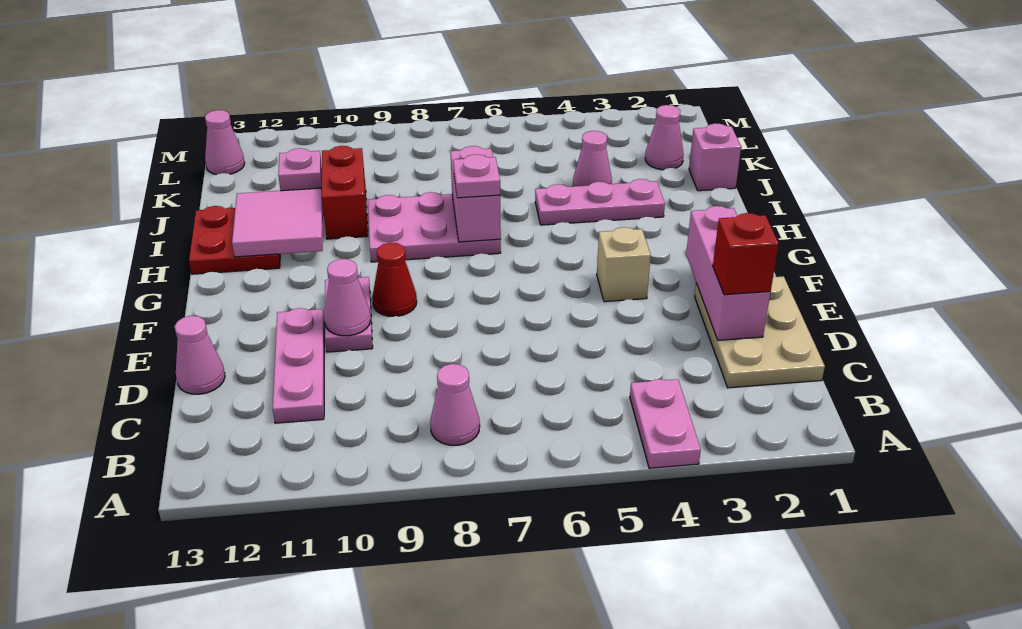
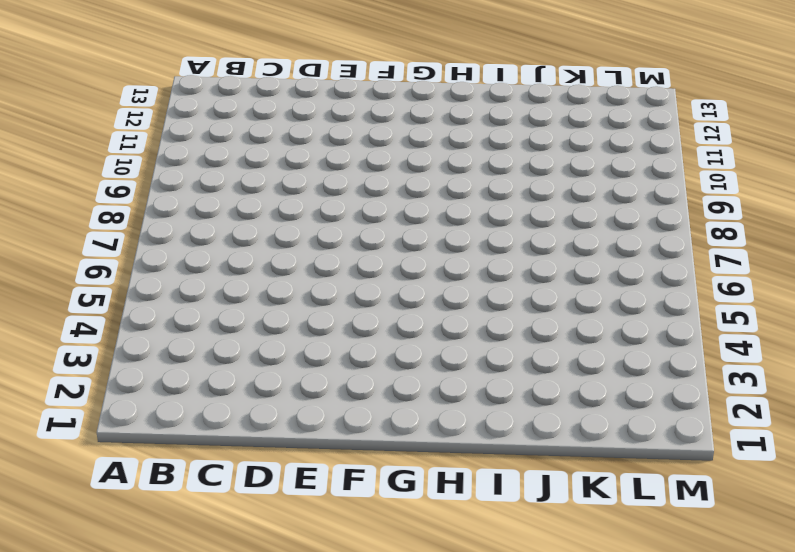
none -> pink plate A4:B4 level 1
none -> pink cone B8 level 1
none -> tan plate C1:E2 level 1

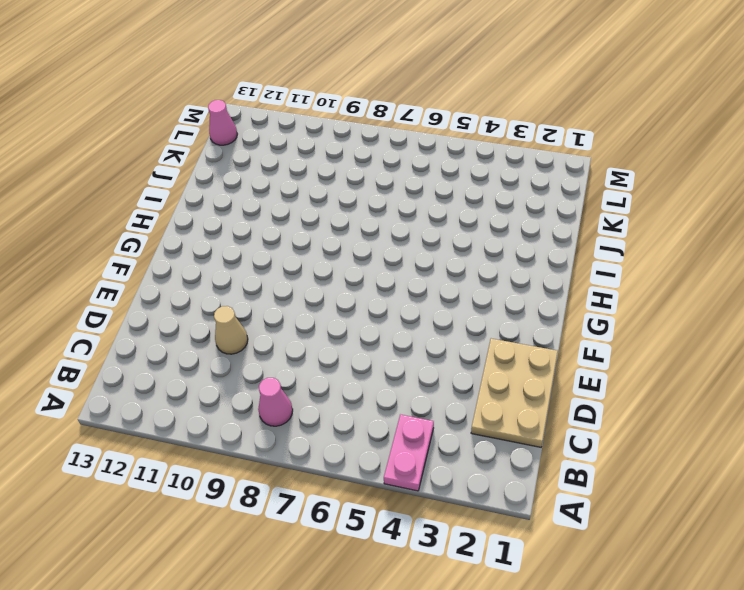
tan cone D10 level 1 -> none
none -> pink plate C11:E11 level 1
none -> pink cone D13 level 1
none -> pink plate E10:F10 level 1

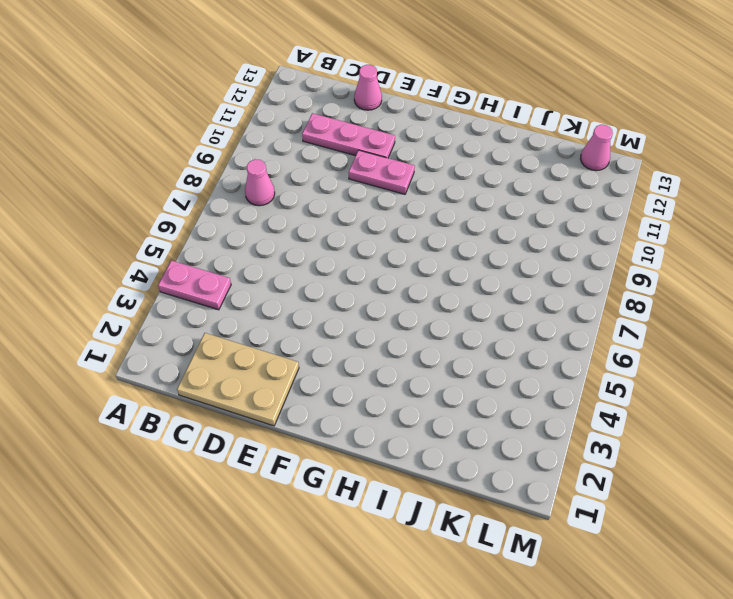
none -> tan brick F4 level 1
none -> red cone F9 level 1
none -> pink plate H7:I9 level 1

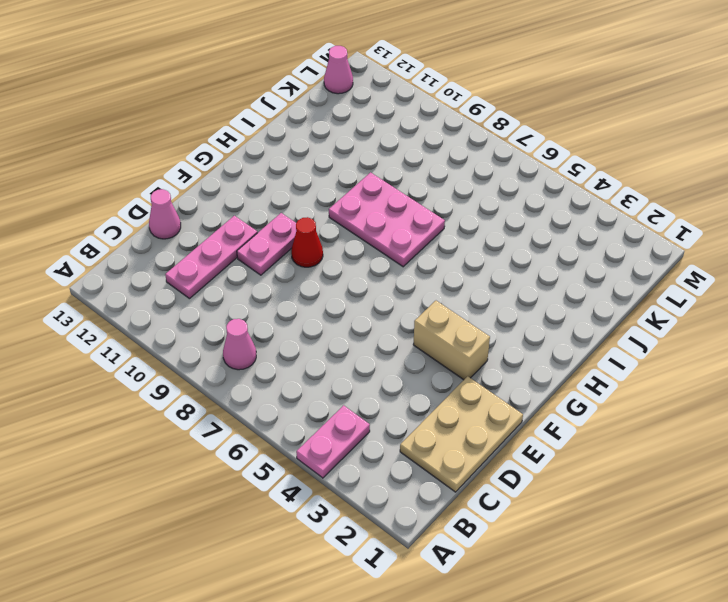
tan brick F3:F4 level 1 -> tan brick F4 level 1
none -> red plate H12:I13 level 1
none -> pink plate I3:I5 level 1
none -> red brick I10:J10 level 1

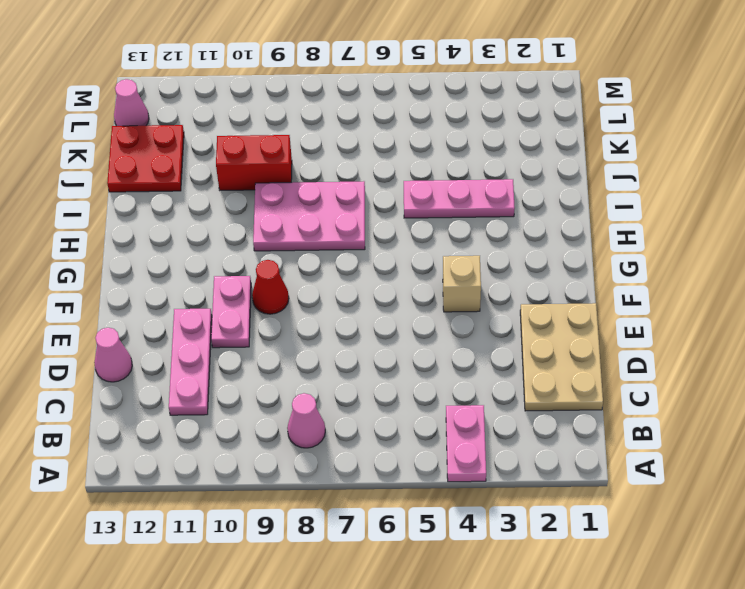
red brick J9:J10 level 1 -> red brick I10:J10 level 1
red plate J12:K13 level 1 -> red plate H12:I13 level 1
none -> pink brick J1 level 1
none -> pink cone J4 level 1
none -> pink brick J11 level 1

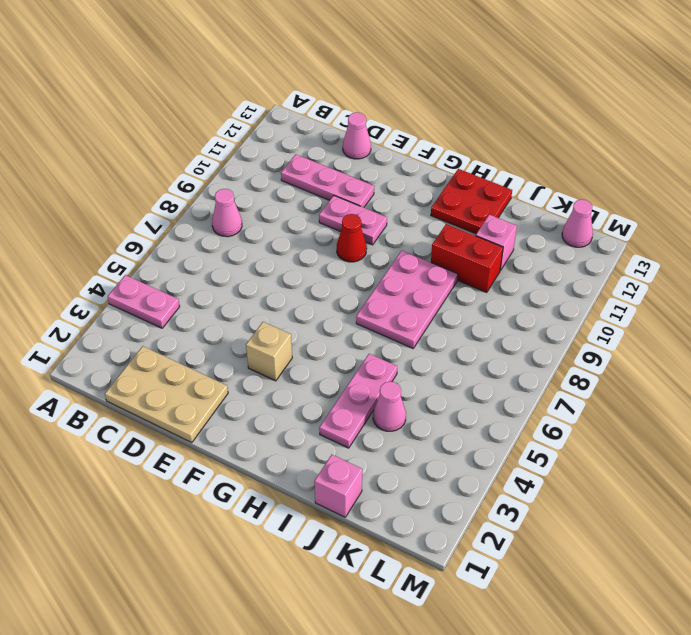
none -> pink cone K2 level 1
none -> pink brick D2:F2 level 2
none -> pink cone E10 level 2

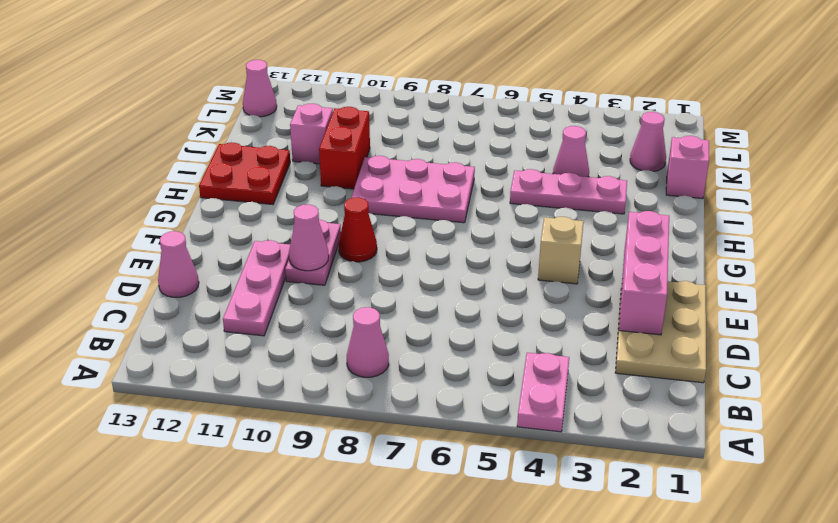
none -> pink brick H7:I7 level 2
none -> pink tile H11:I12 level 2
none -> red brick D2 level 3

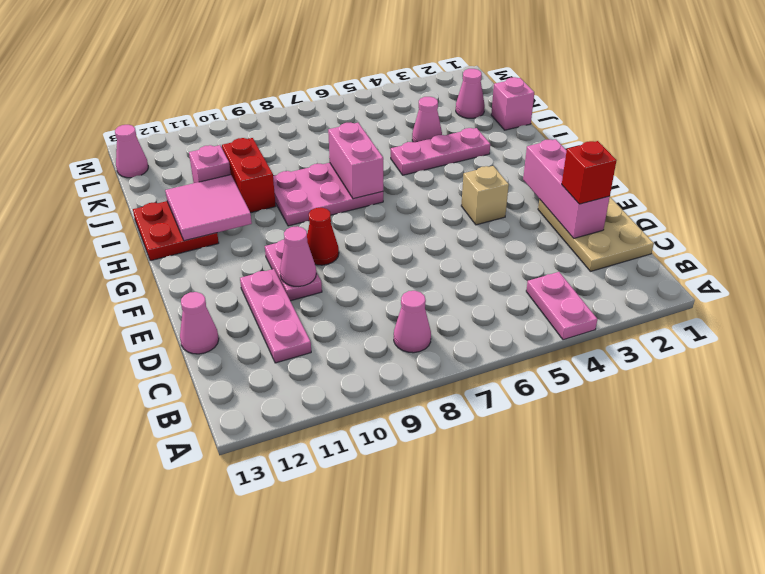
none -> pink plate H7 level 3

